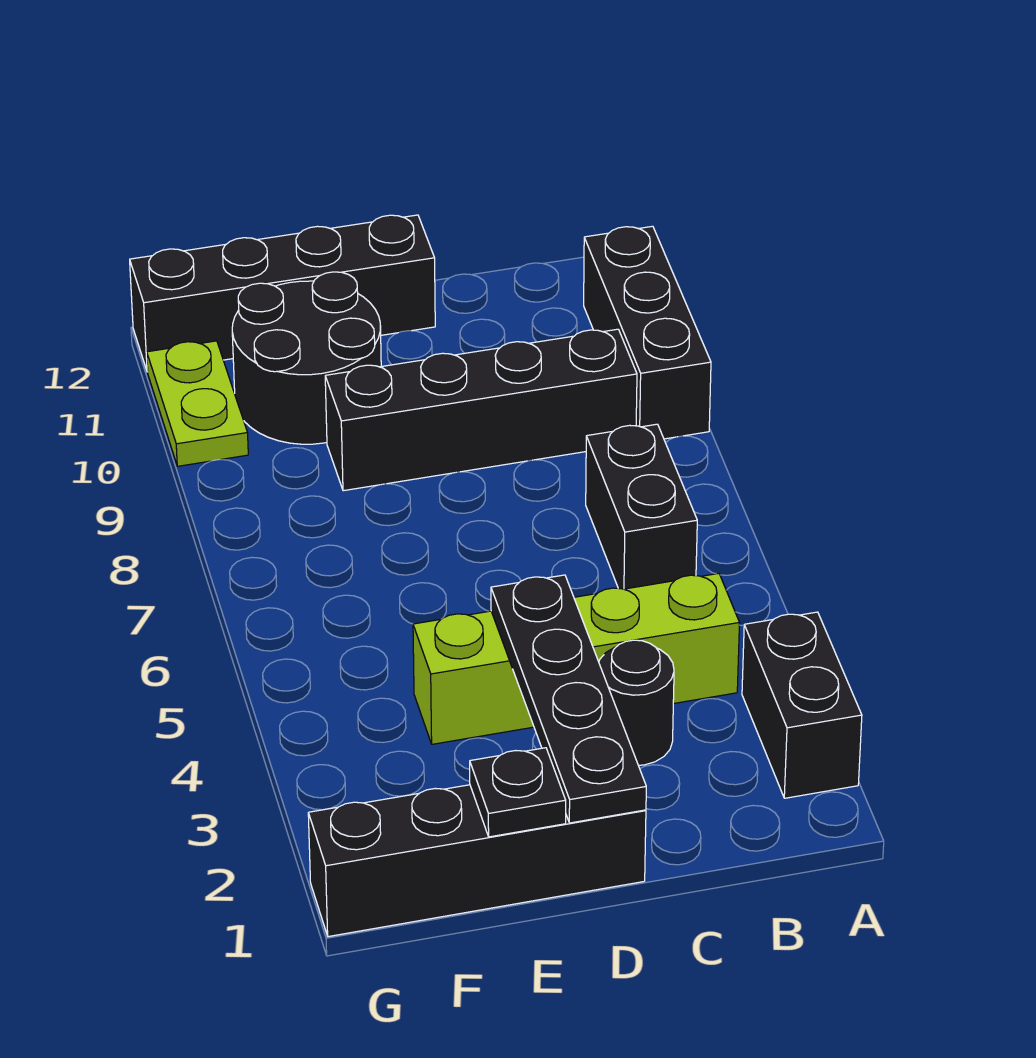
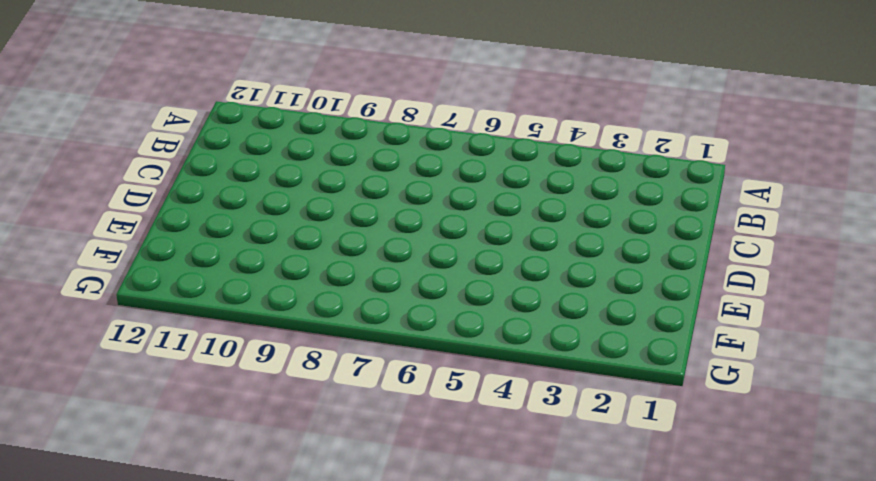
none -> black brick A2:A3 level 1
none -> black brick A9:A11 level 1
none -> lime brick B4:E4 level 1

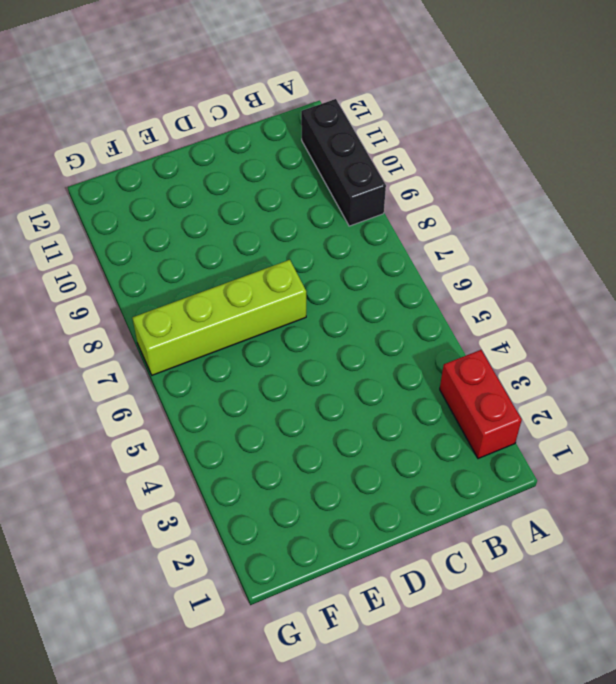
red brick A2:A3 level 1 -> black brick A2:A3 level 1
lime brick D7:G7 level 1 -> lime brick B4:E4 level 1
none -> black brick B6:B7 level 1
none -> black brick B9:E9 level 1
none -> black round brick C3 level 1

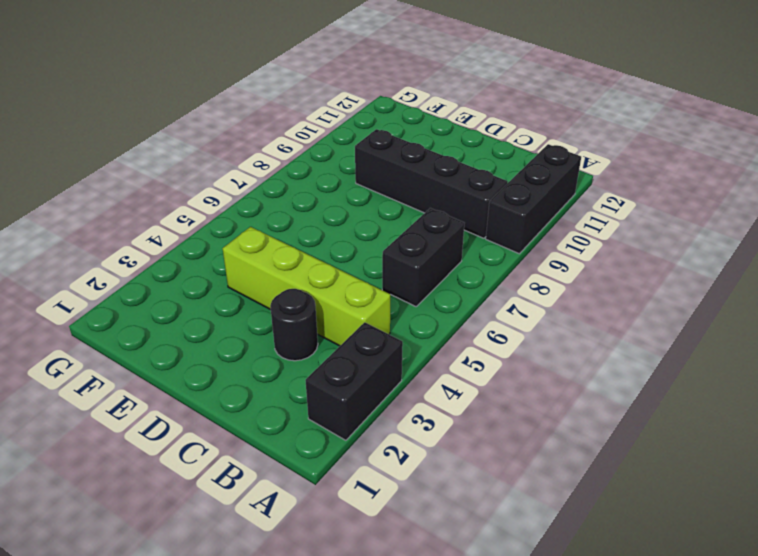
none -> black brick D1:G1 level 1
none -> black brick D12:G12 level 1
none -> black round brick E10:F11 level 1

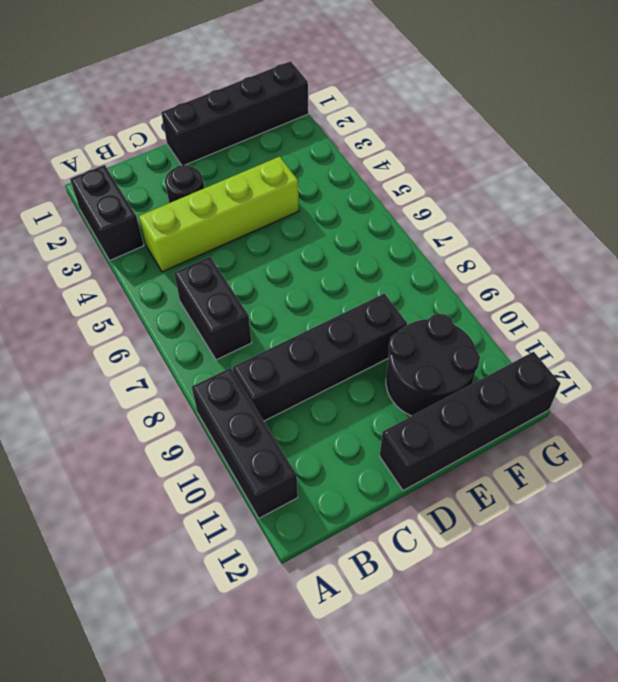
none -> lime plate G10:G11 level 1
none -> black plate D1:D4 level 2
none -> black plate E1 level 2

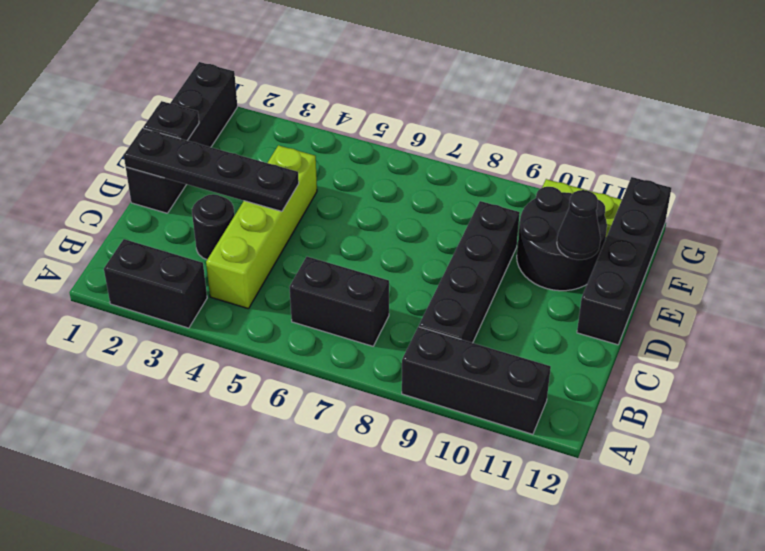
black cone E11 level 2 -> none

